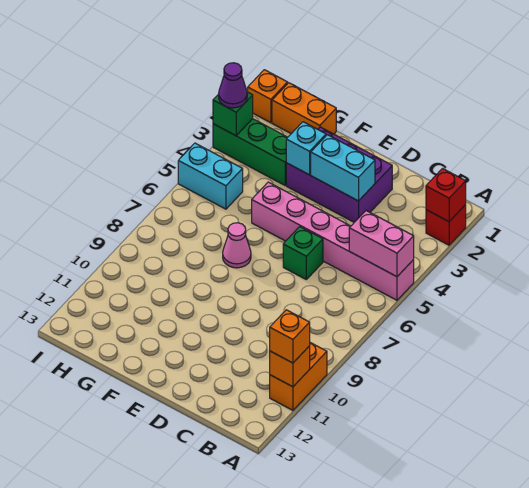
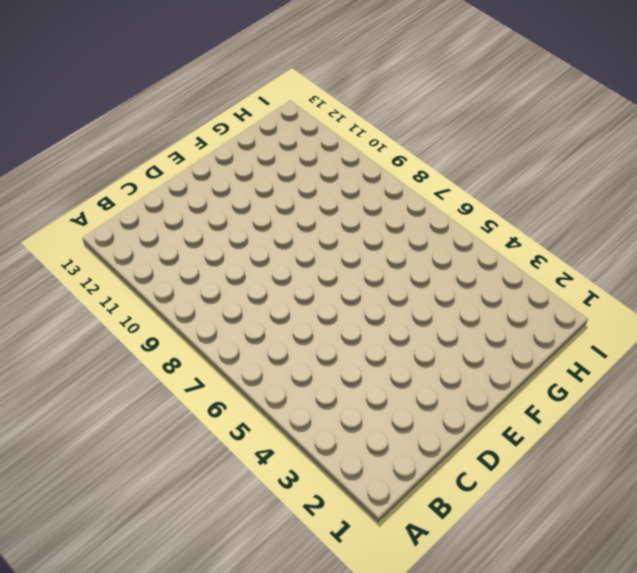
none -> red brick A2 level 1
none -> pink brick A5:F5 level 1
none -> orange brick A10:A11 level 1

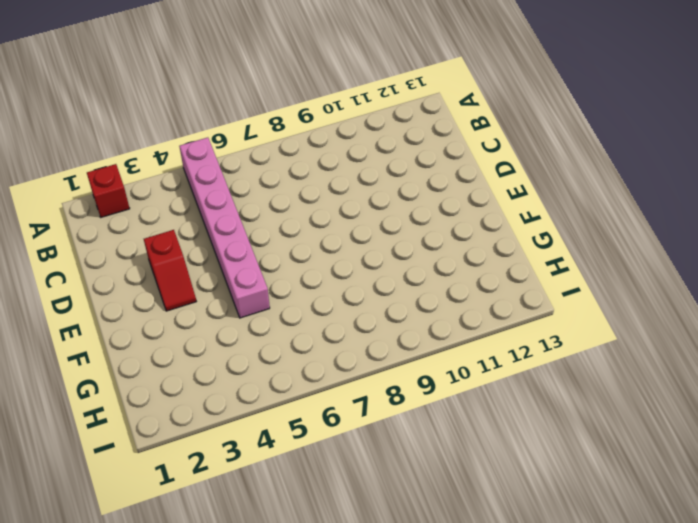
red slope D3:E3 level 1 top D -> purple brick D2:F3 level 1
none -> orange brick A10:A11 level 1
none -> green brick D6 level 1
none -> pink cone F7 level 1

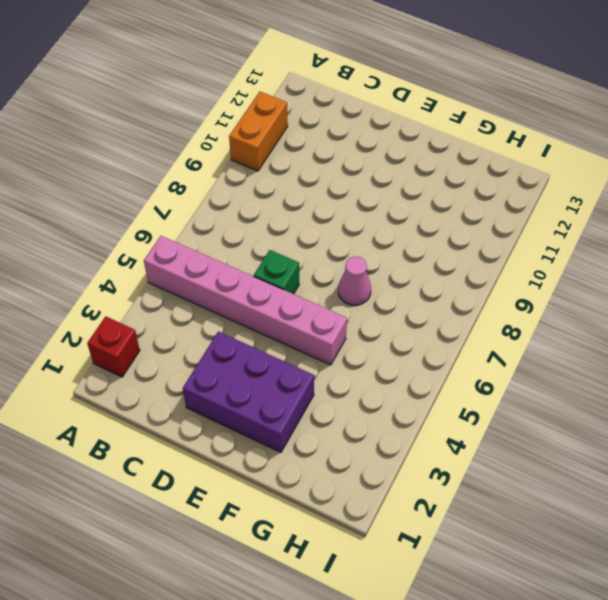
none -> orange brick G1:H1 level 1
none -> green brick G3:I3 level 1
none -> cyan brick H5:I5 level 1

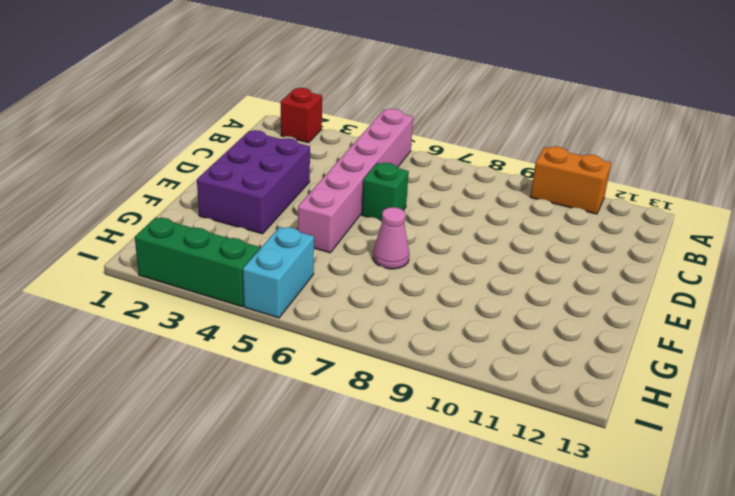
green brick I2:I4 level 1 -> green brick G3:I3 level 1
none -> orange brick G1:H1 level 1
none -> orange brick I1 level 1
none -> red brick A2 level 2

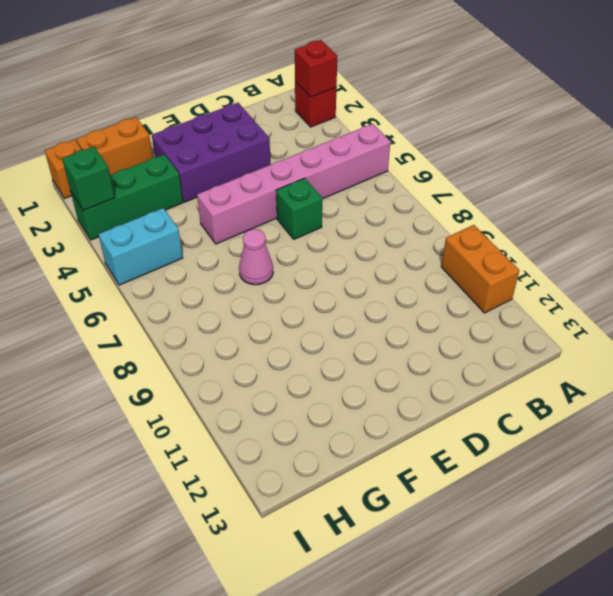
none -> pink brick A5:B5 level 2
none -> orange brick A11 level 2
none -> cyan brick D3:E3 level 2

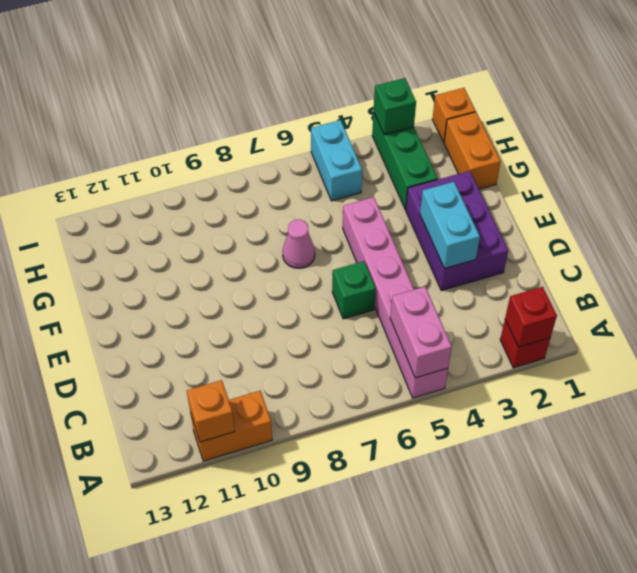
none -> cyan brick F3 level 2
none -> orange brick A11 level 3
none -> purple cone I3 level 3

